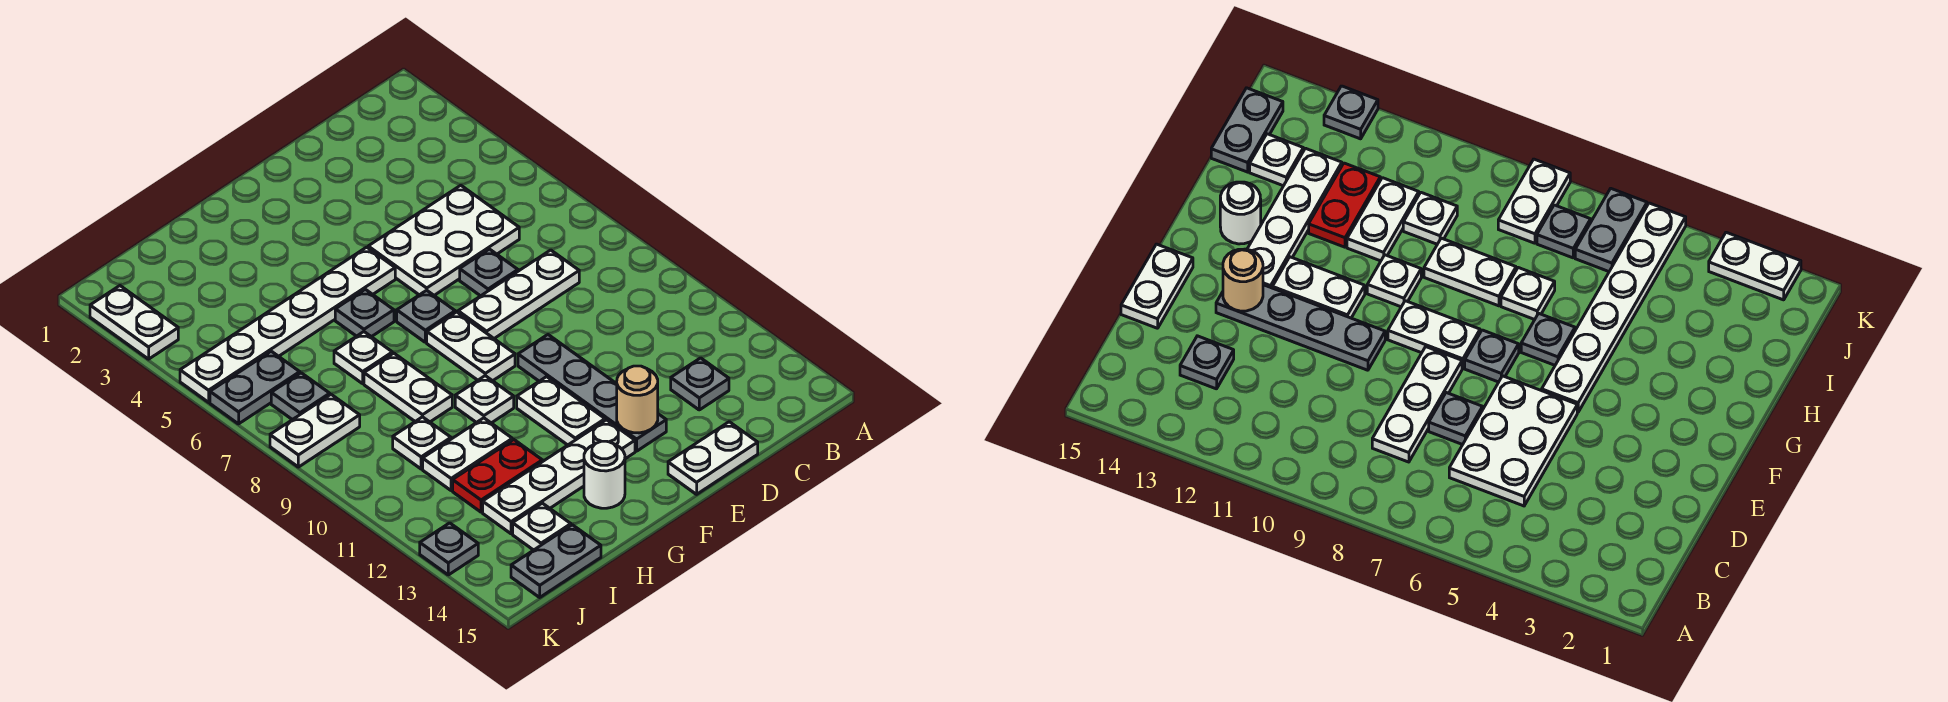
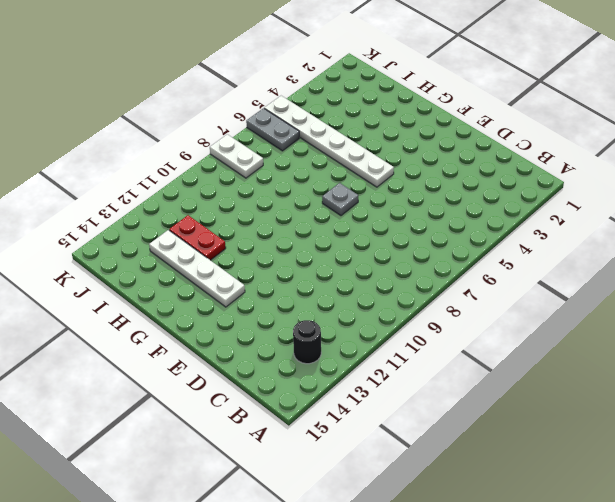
black round brick B13 level 1 -> none
none -> white plate C5:E6 level 1
none -> white plate C8:E8 level 1
none -> grey plate C13 level 1

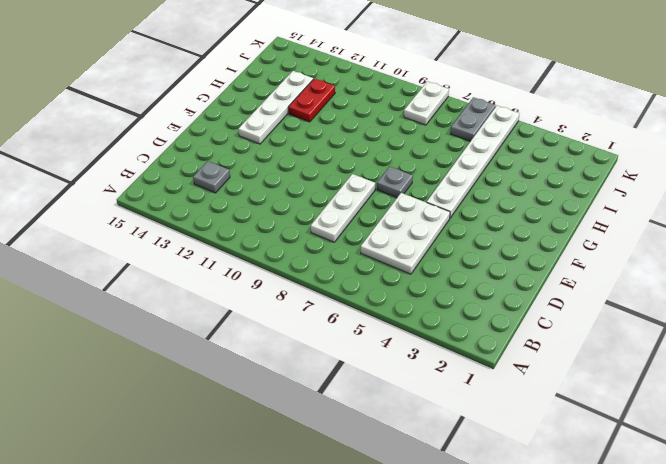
none -> grey plate D7 level 1
none -> white plate D15:E15 level 1
none -> grey plate E10:E13 level 1

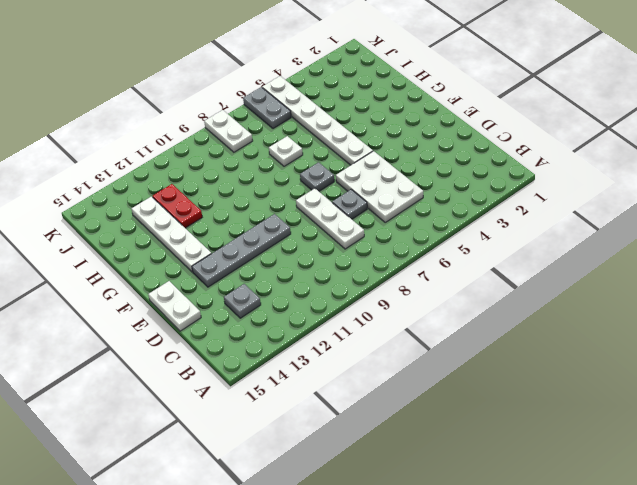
none -> white plate F8:F9 level 1
none -> white plate F11:F12 level 1
none -> grey plate G6 level 1

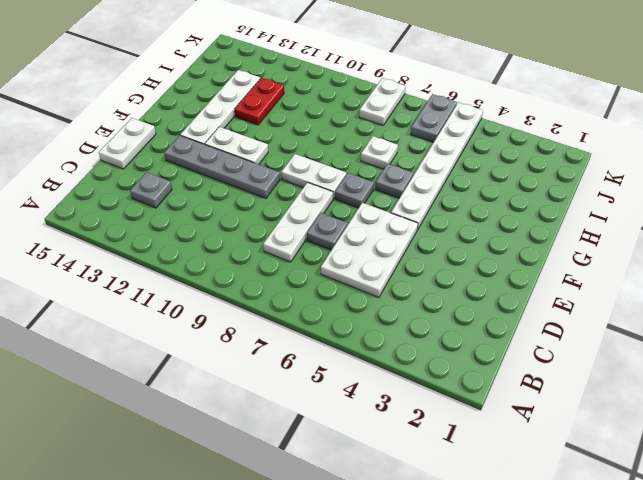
none -> white plate G10 level 1
none -> white round brick G14 level 1
none -> white plate H8:H9 level 1

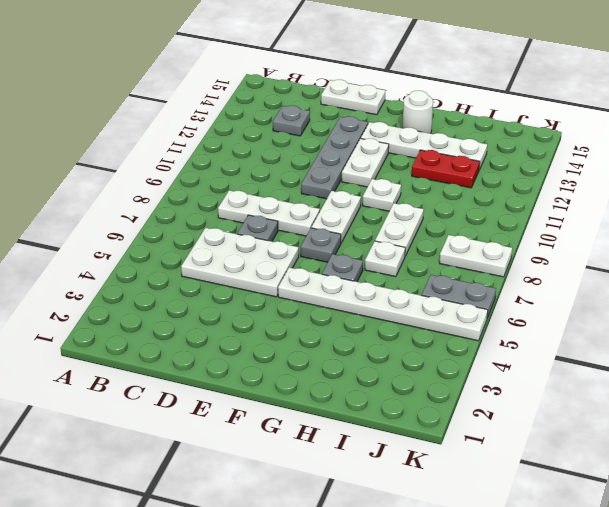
none -> white plate H11:I11 level 1
none -> white plate I10 level 1
none -> white plate I14 level 1

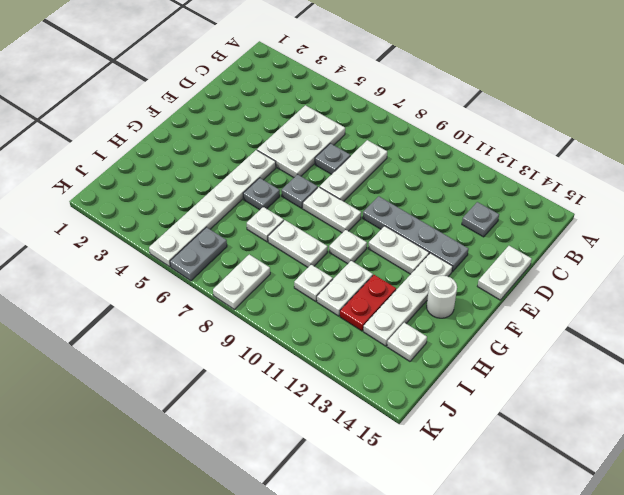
none -> grey plate I15:J15 level 1
none -> grey plate J7 level 1
none -> white plate K2:K3 level 1

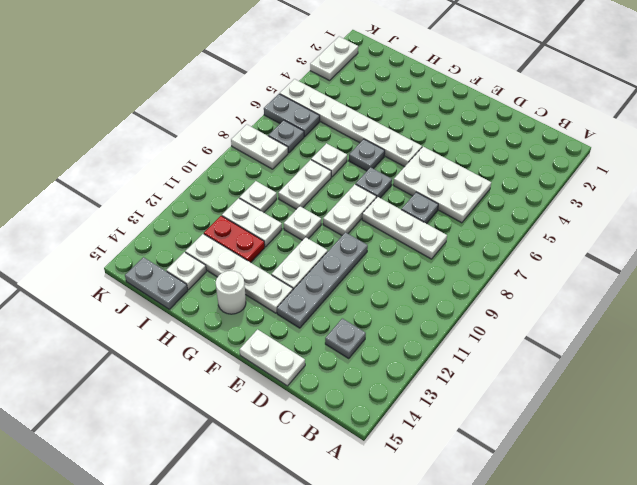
none -> grey plate K13 level 1
none -> tan round brick E13 level 2

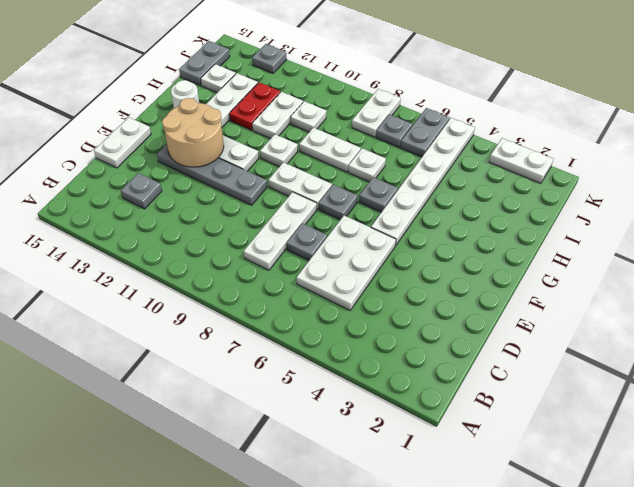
tan round brick E12:F13 level 2 -> tan round brick E13 level 2

